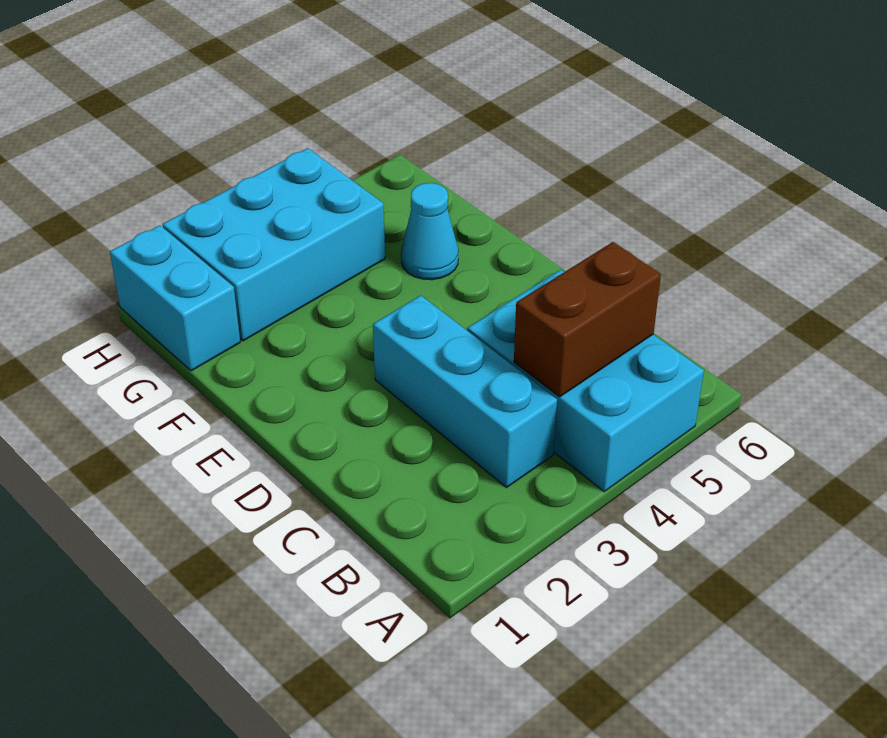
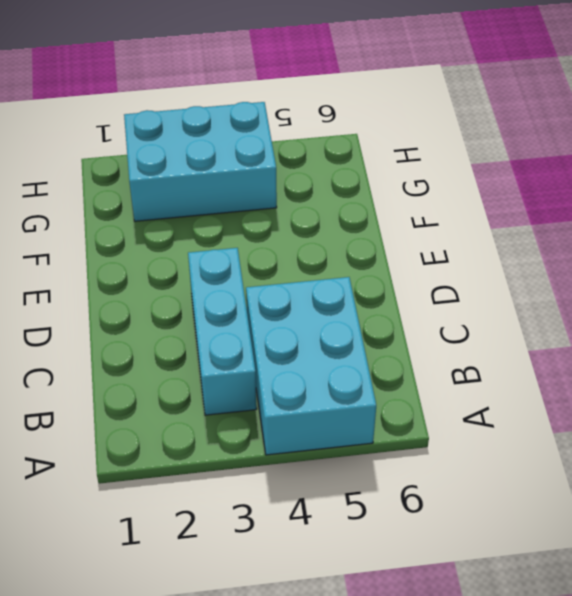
none -> cyan cone F5 level 1
none -> cyan brick G1:H1 level 1

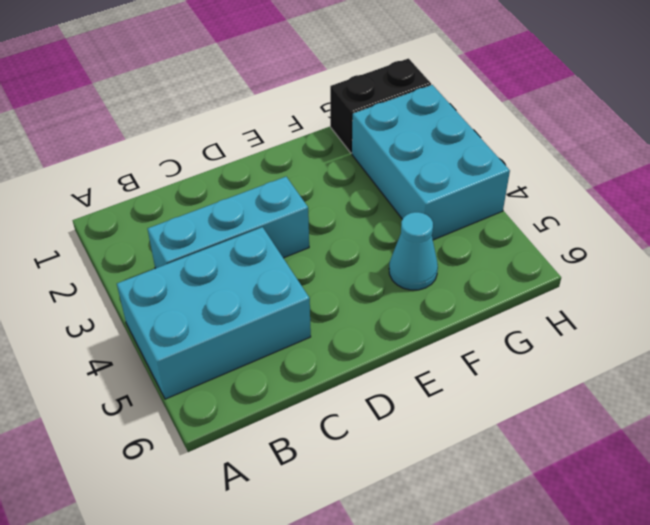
black brick G1:H1 level 1 -> cyan brick G1:H1 level 1
none -> brown brick B4:B5 level 2

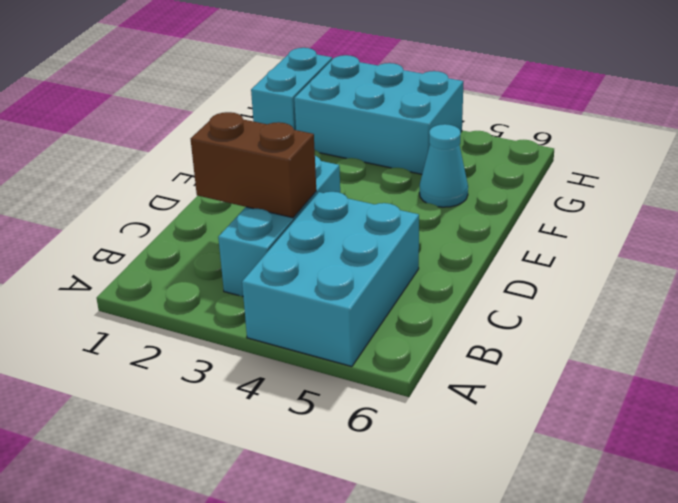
brown brick C2:C3 level 2 -> brown brick B4:B5 level 2

